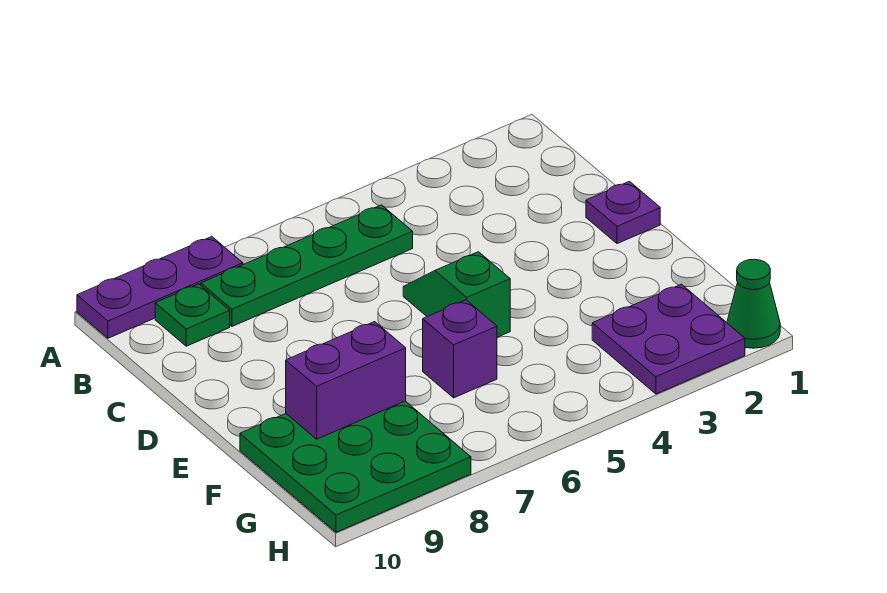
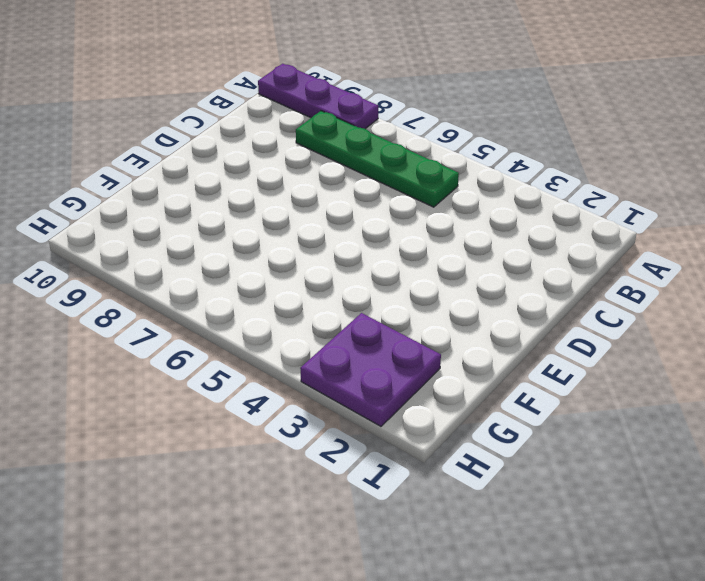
none -> green plate B9 level 1
none -> purple plate D1 level 1

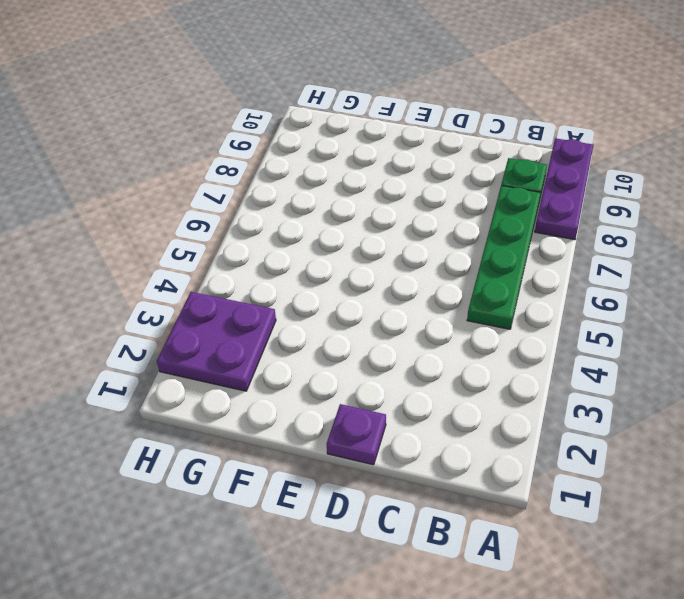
none -> green slope D5:E5 level 1 top E
none -> purple brick F6 level 1

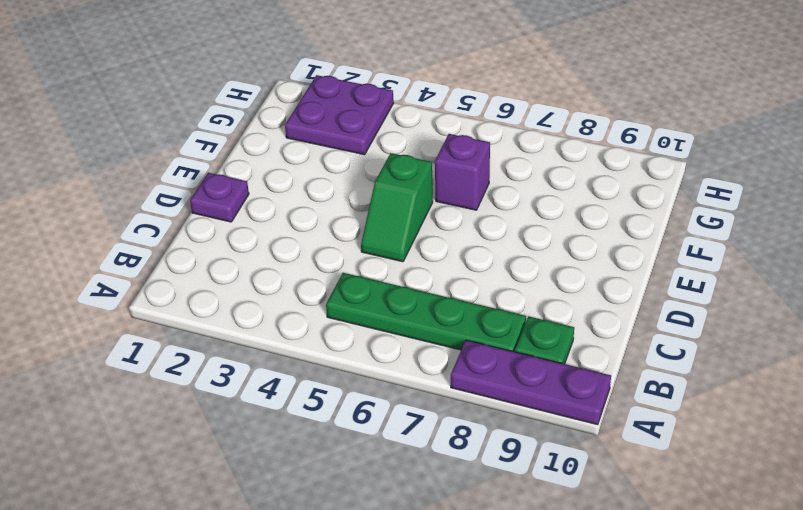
none -> green plate F8:H10 level 1
none -> green cone H1 level 1

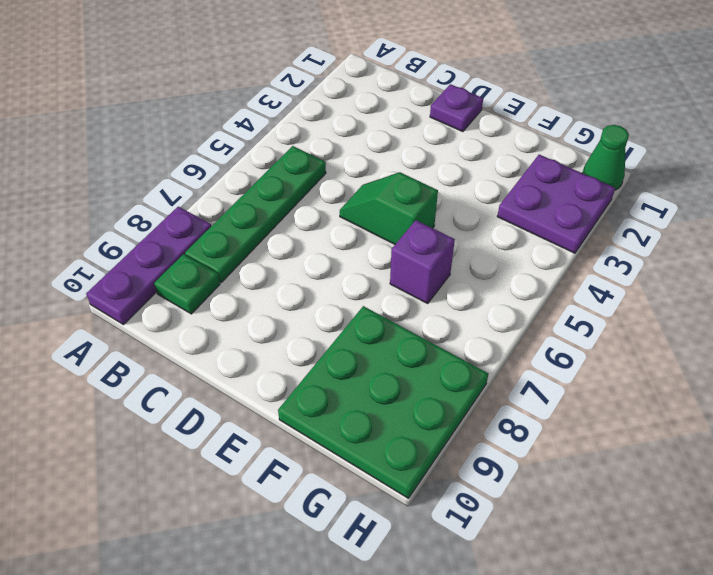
none -> purple brick F8:F9 level 2

